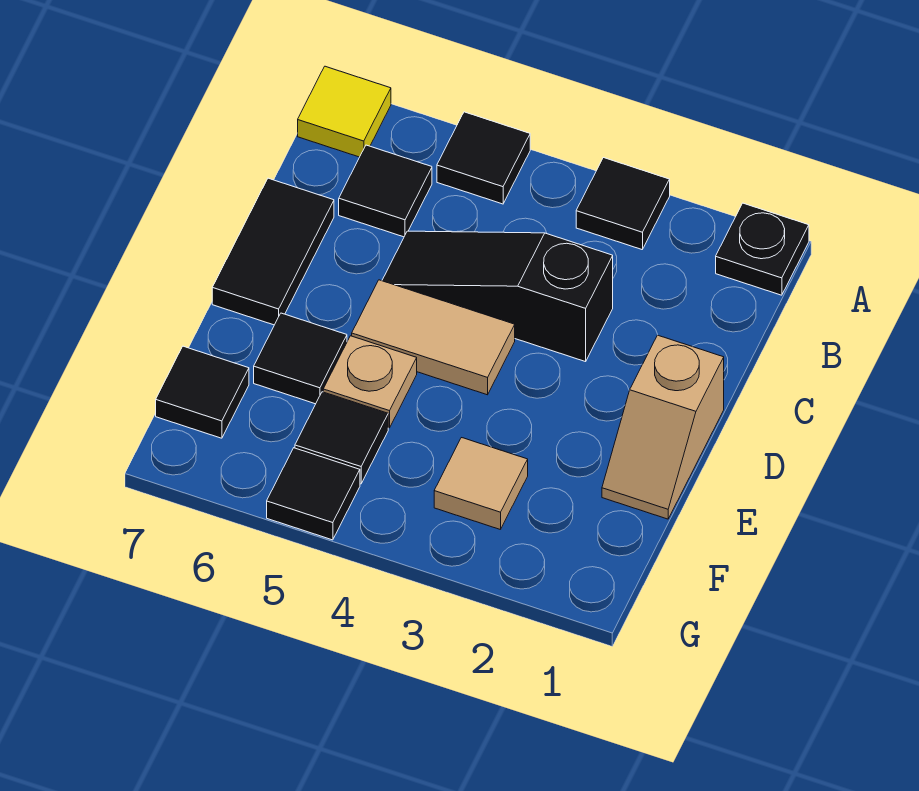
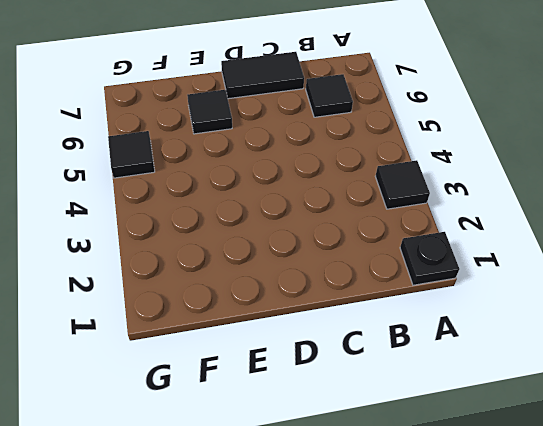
none -> black tile A5 level 1
none -> yellow tile A7 level 1
none -> black slope C3:C5 level 1 top 3

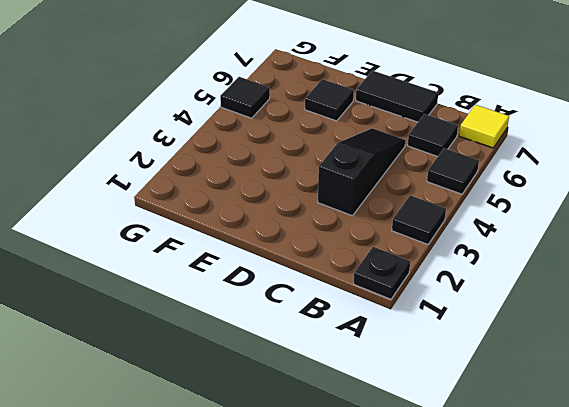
none -> tan slope D1:E1 level 1 top D
none -> tan tile D4:D5 level 1
none -> tan plate E5 level 1

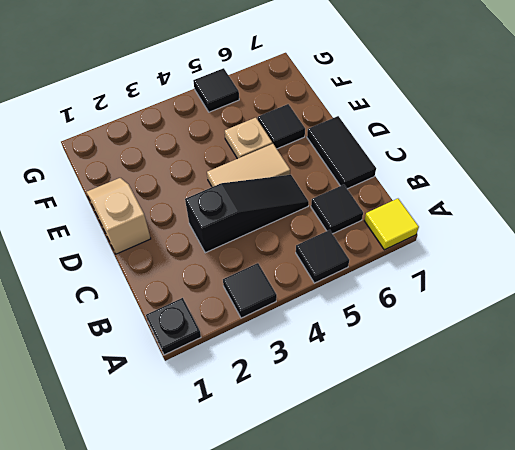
none -> tan tile F3 level 1
none -> black tile F5 level 1
none -> black tile F7 level 1

